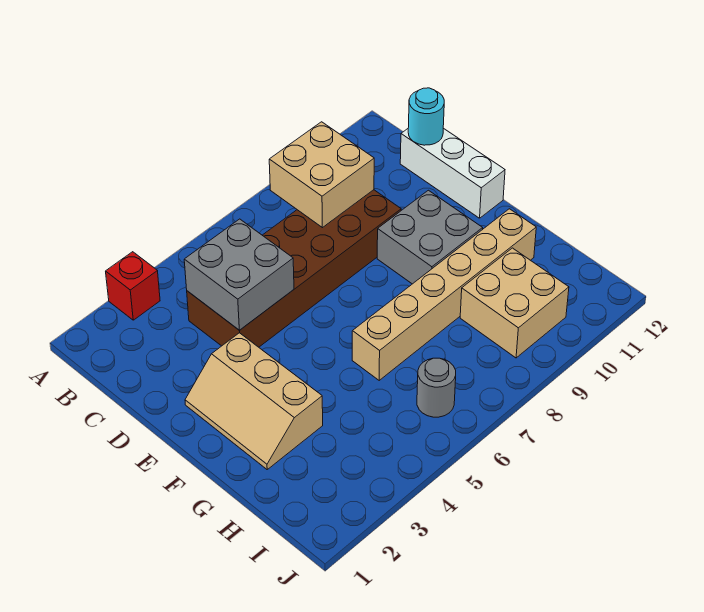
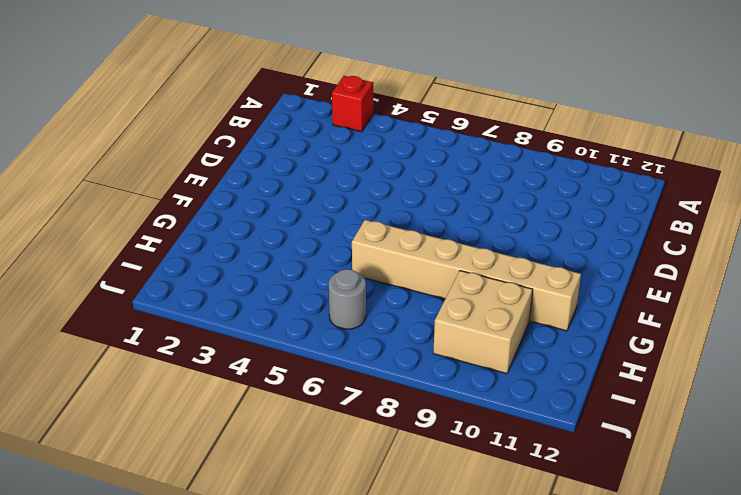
none -> brown brick C4:D9 level 1
none -> white brick C12:E12 level 1

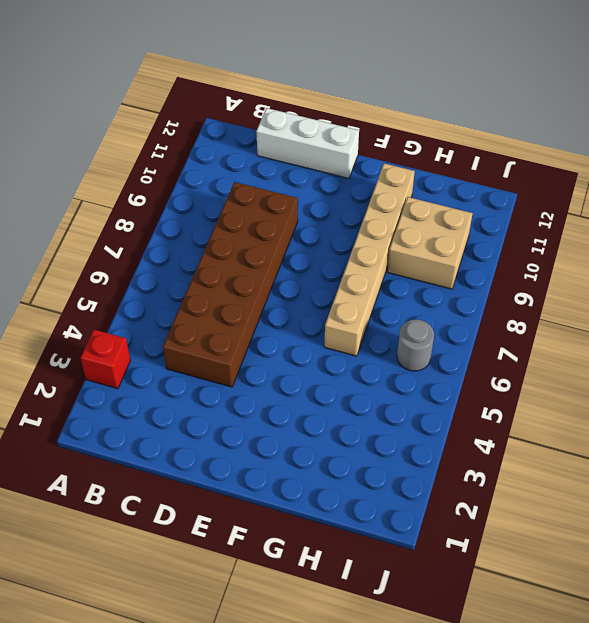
none -> tan slope E2:G3 level 1 top 3
none -> grey brick E9:F10 level 1

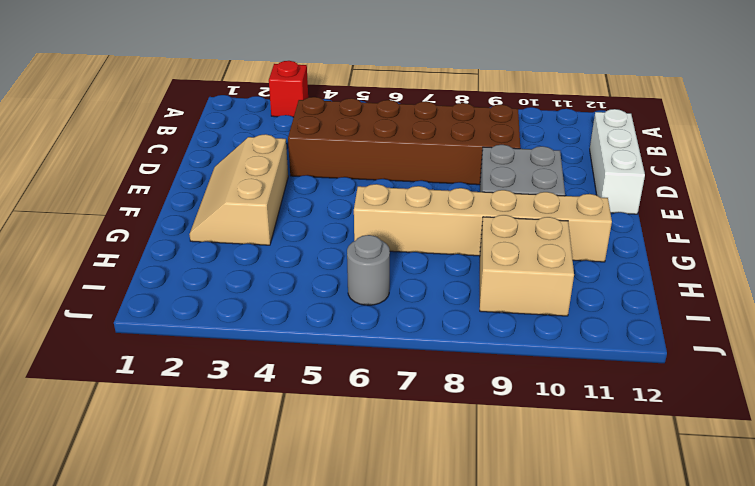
none -> tan brick B8:C9 level 2
none -> grey brick C4:D5 level 2

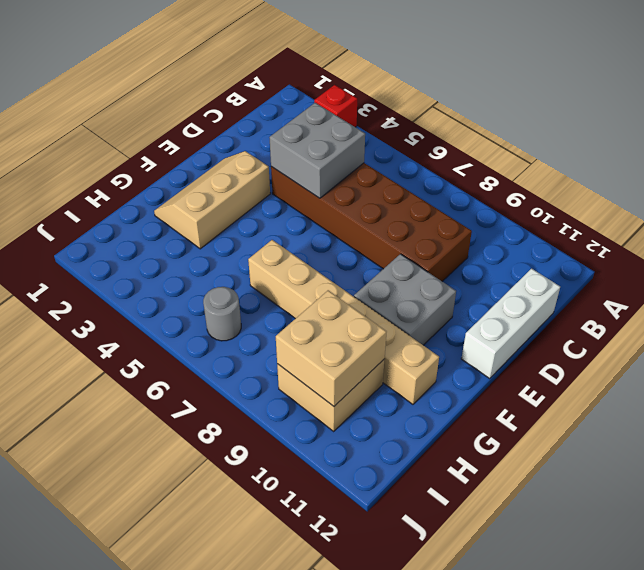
tan brick H9:I10 level 2 -> tan brick B8:C9 level 2
none -> cyan round brick C12 level 2

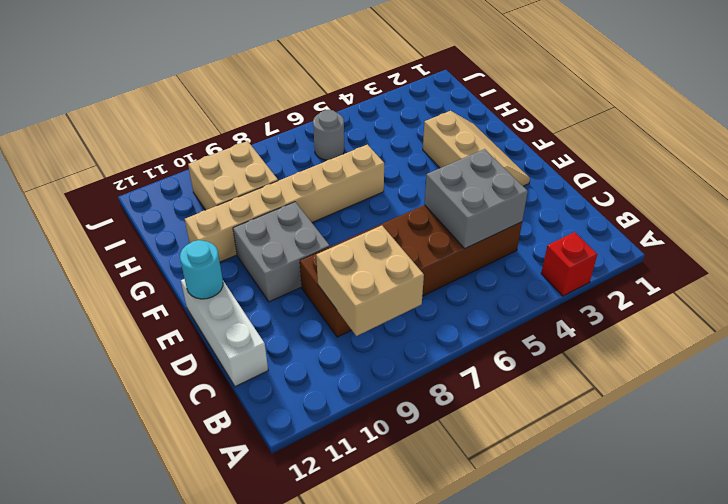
cyan round brick E12 level 2 -> cyan round brick C12 level 2

